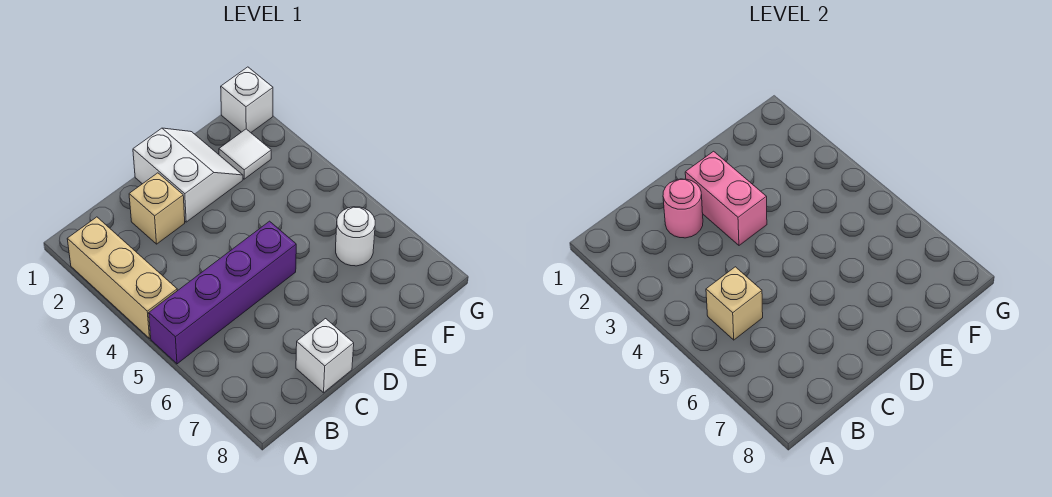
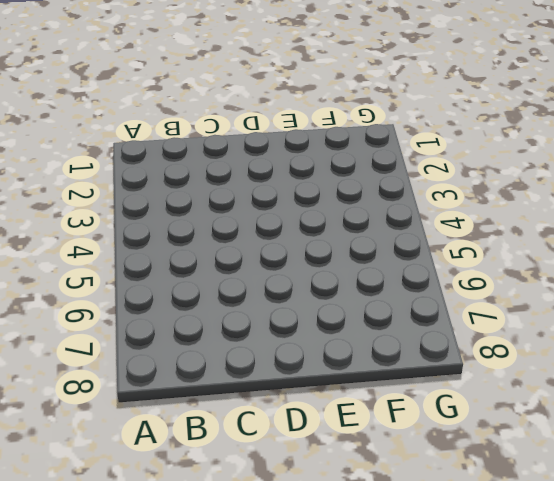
none -> tan brick A2:A4 level 1
none -> purple brick A5:D5 level 1

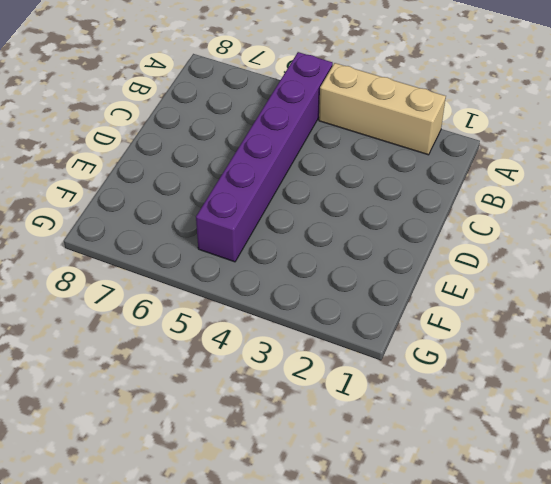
purple brick A5:F5 level 1 -> purple brick A5:D5 level 1
none -> tan brick C2 level 1
none -> white brick C8 level 1

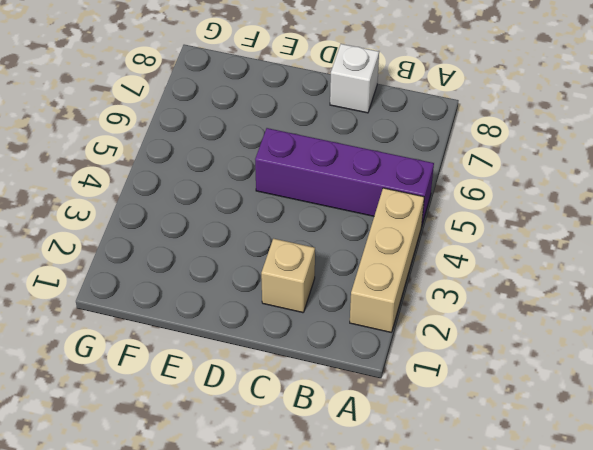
none -> white slope D1:E2 level 1 top D
none -> white tile F2 level 1

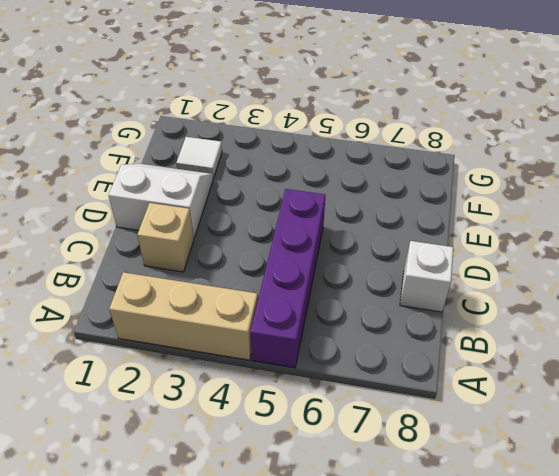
none -> white round brick F6 level 1
none -> white brick G1 level 1

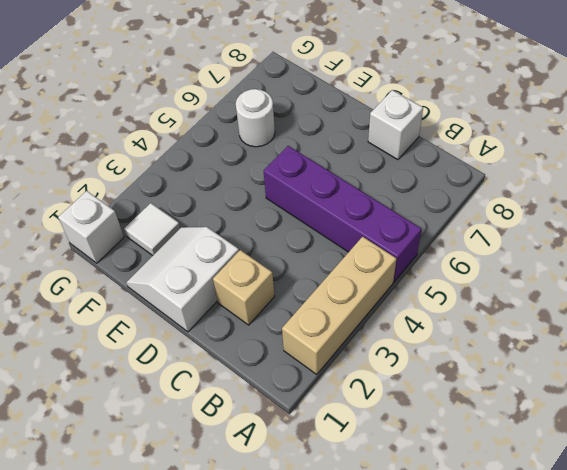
none -> tan brick B5 level 2
none -> pink round brick C2 level 2

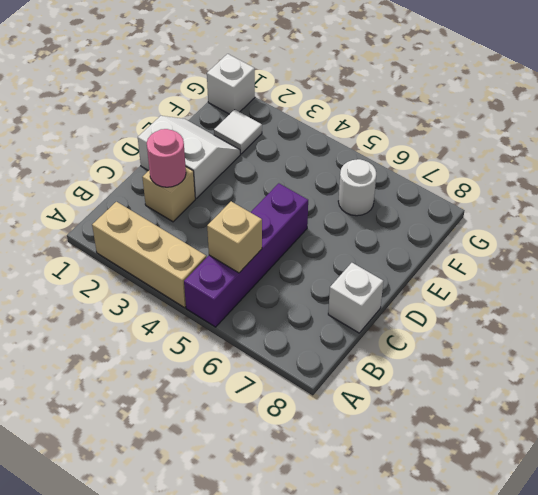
none -> pink brick D2:D3 level 2

